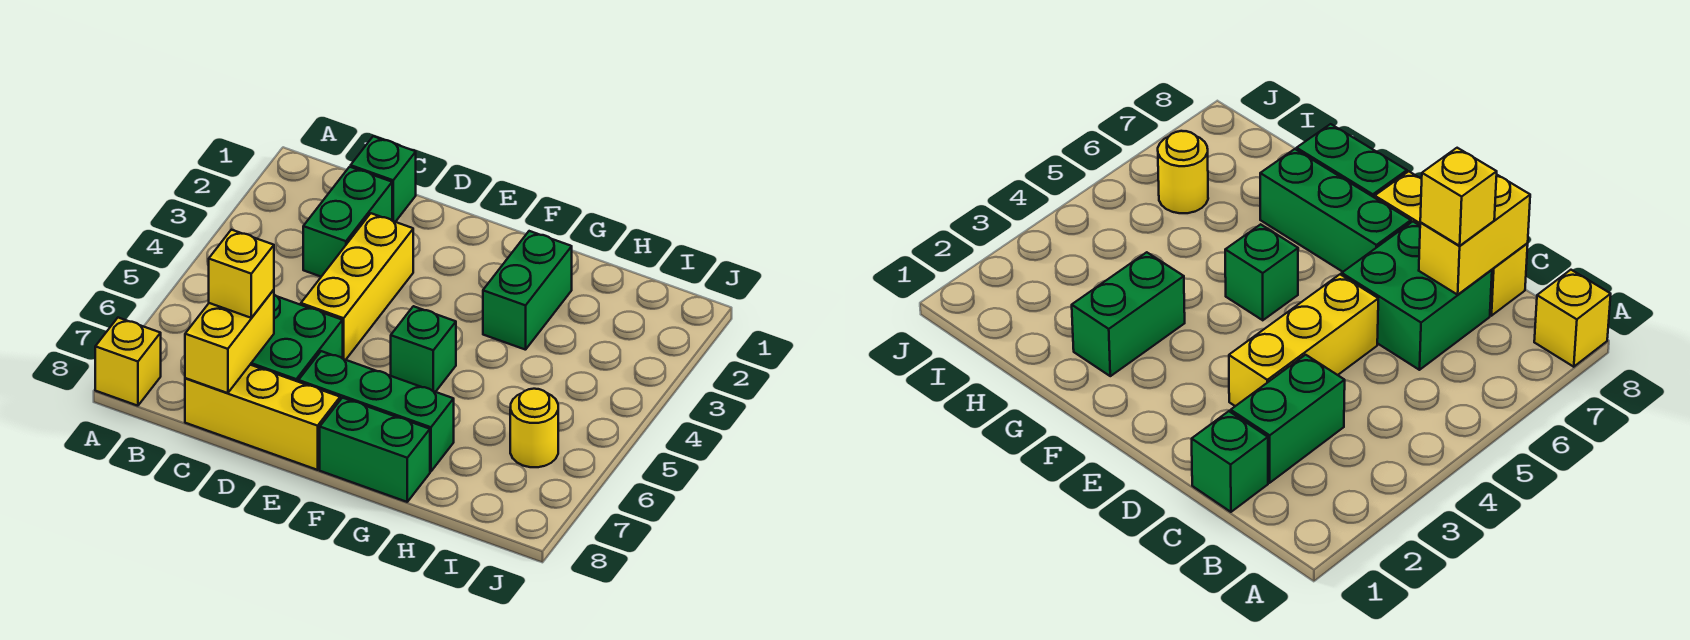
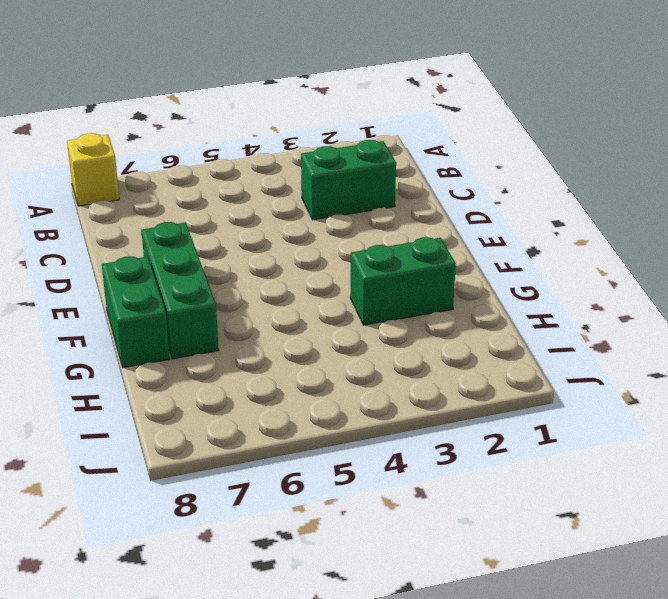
none -> green brick C1 level 1
none -> green brick C6:D7 level 1
none -> yellow brick C8:E8 level 1

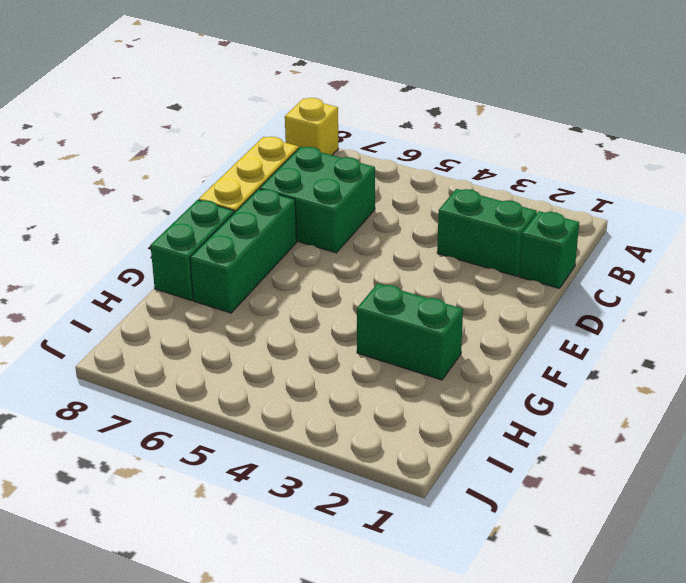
none -> yellow brick D3:D5 level 1
none -> green brick F5 level 1
none -> yellow round brick I6 level 1

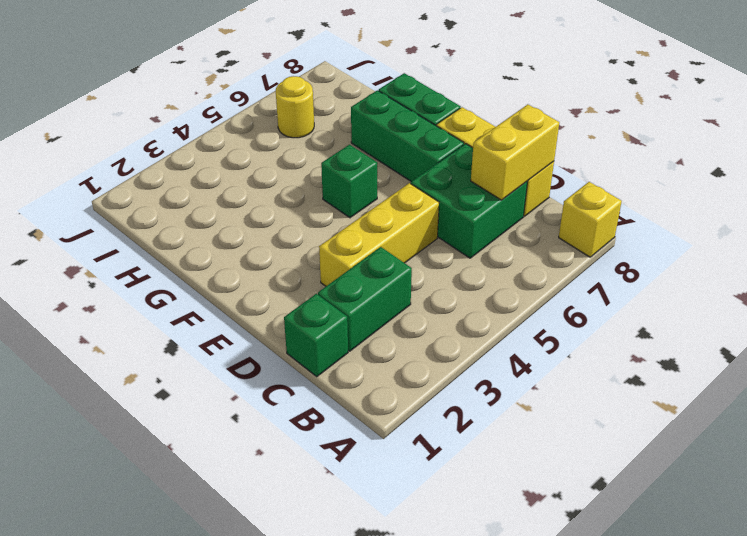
none -> green brick G2:G3 level 1
none -> yellow brick C7 level 3

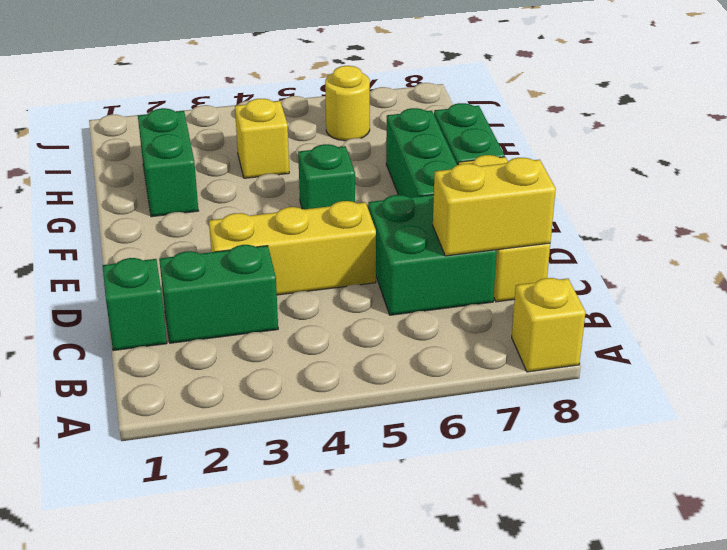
green brick G2:H2 level 1 -> green brick G2:G3 level 1
yellow brick H4 level 1 -> yellow brick C7 level 3

